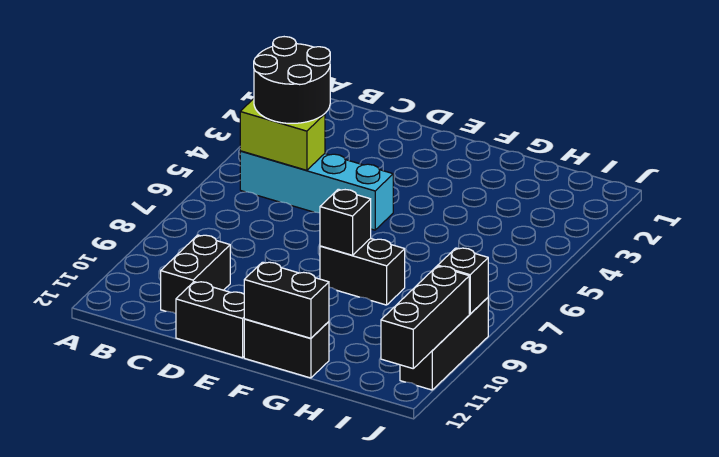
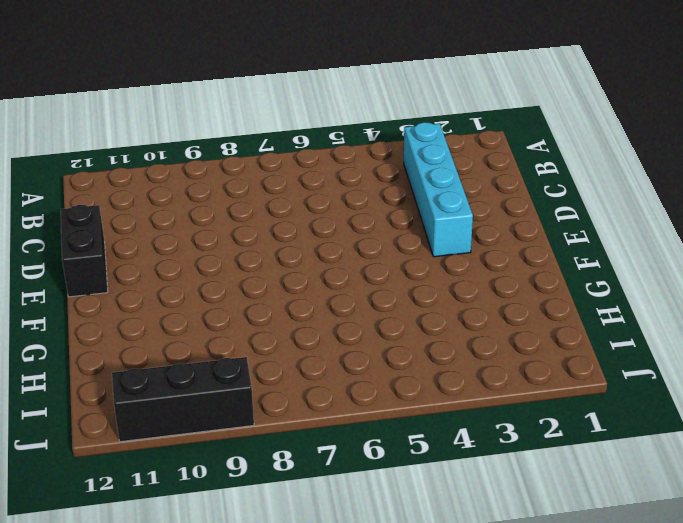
cyan brick B3:E3 level 1 -> cyan brick B5:E5 level 1
none -> black brick C10:C11 level 1
none -> black brick F8:G8 level 1
none -> black brick F12:G12 level 1

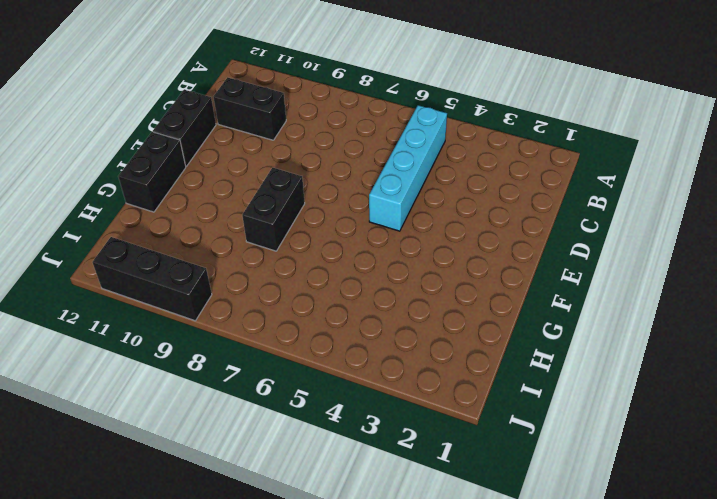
none -> lime brick B5:C5 level 2
none -> black brick F8 level 2
none -> black brick F12:G12 level 2

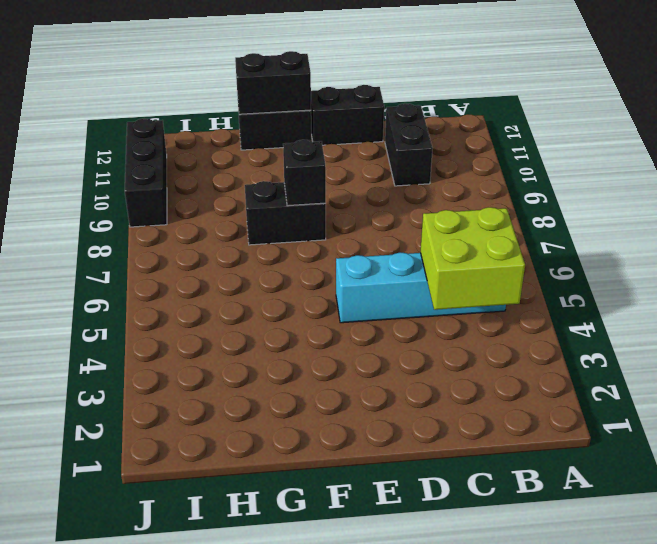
lime brick B4:C5 level 2 -> lime brick B5:C5 level 2
none -> black brick J9 level 2
none -> black brick J10:J12 level 2
none -> black round brick B4:C5 level 3

